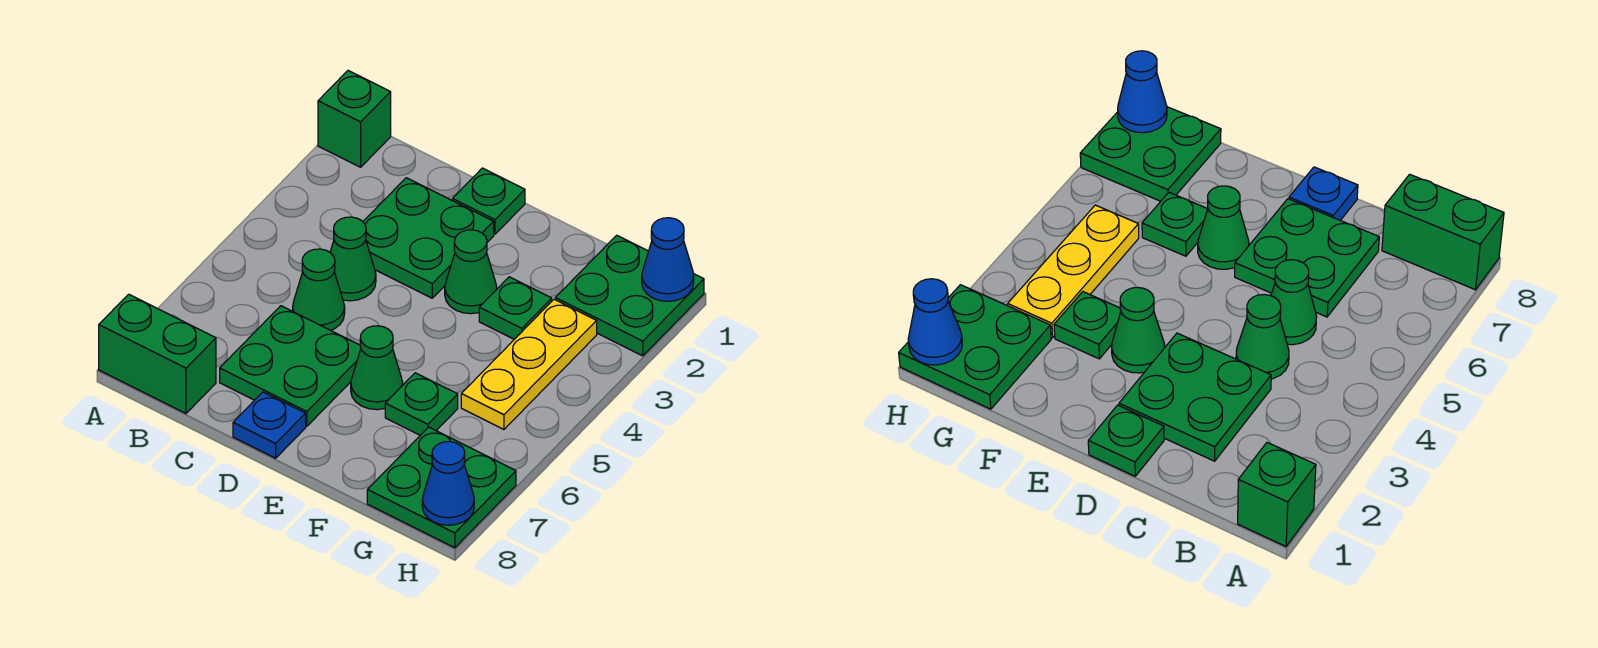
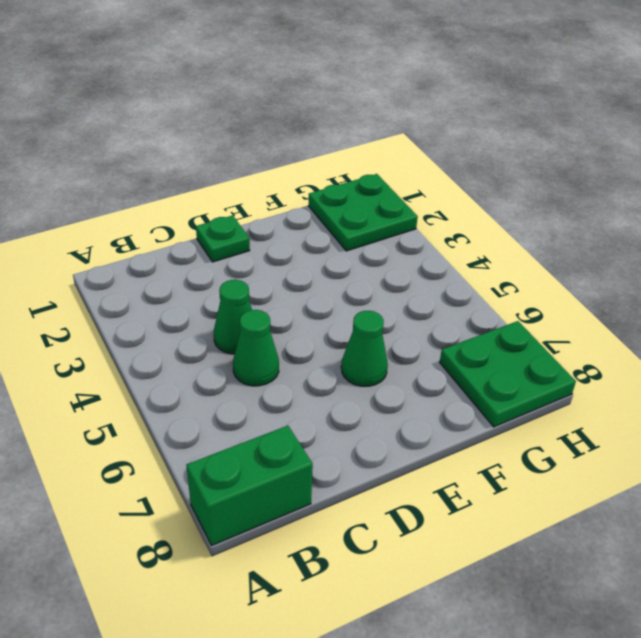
none -> green brick A1 level 1
none -> green plate C2:D3 level 1
none -> green plate C6:D7 level 1

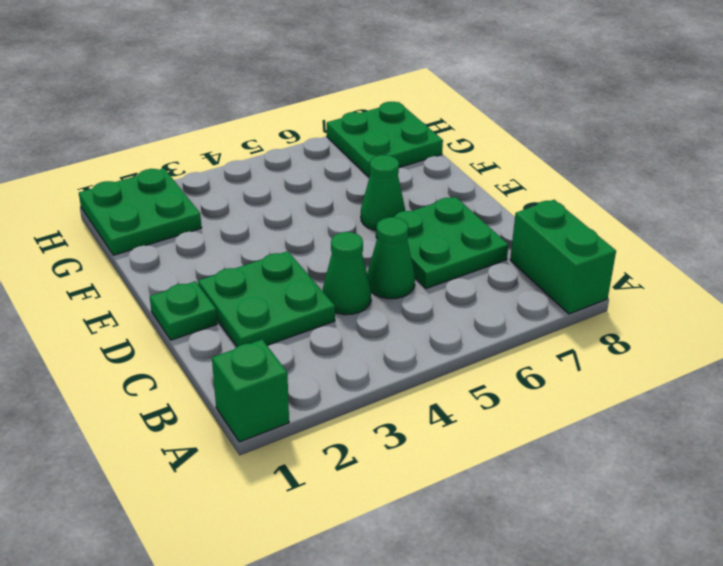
none -> blue plate D8 level 1
none -> green cone E3 level 1
none -> green plate F3 level 1

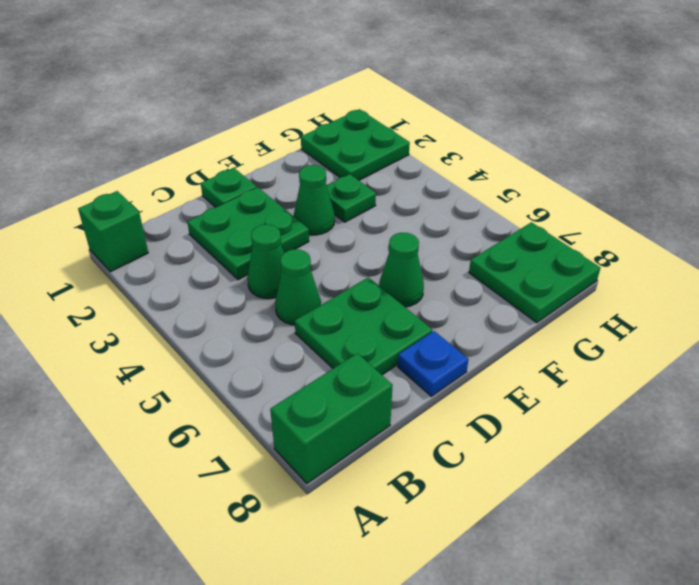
none -> green plate F6 level 1
none -> yellow plate G3:G5 level 1
none -> blue cone H1 level 2

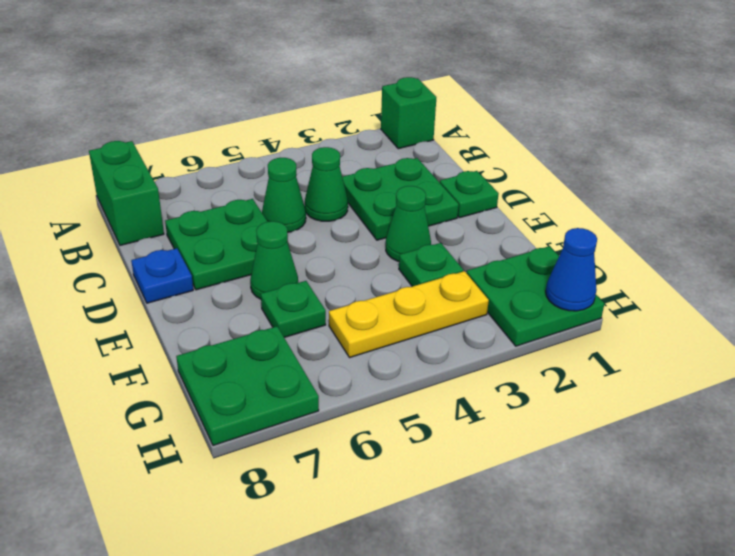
none -> blue cone H8 level 2

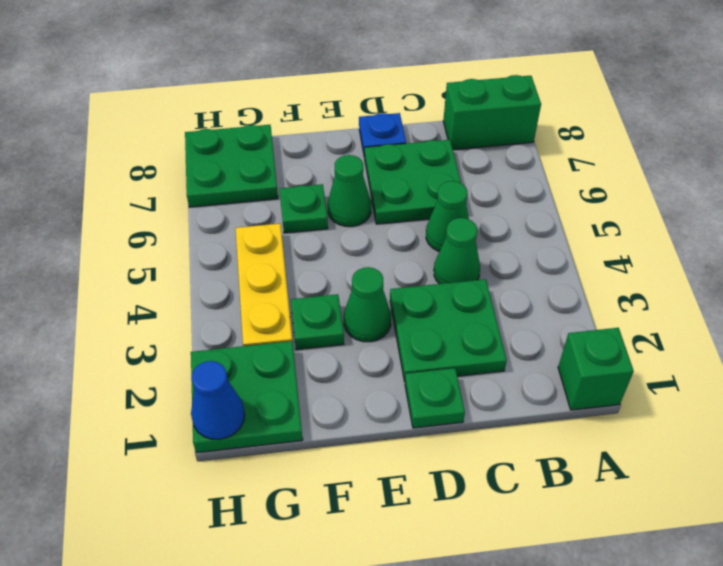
none -> blue cone H8 level 2

